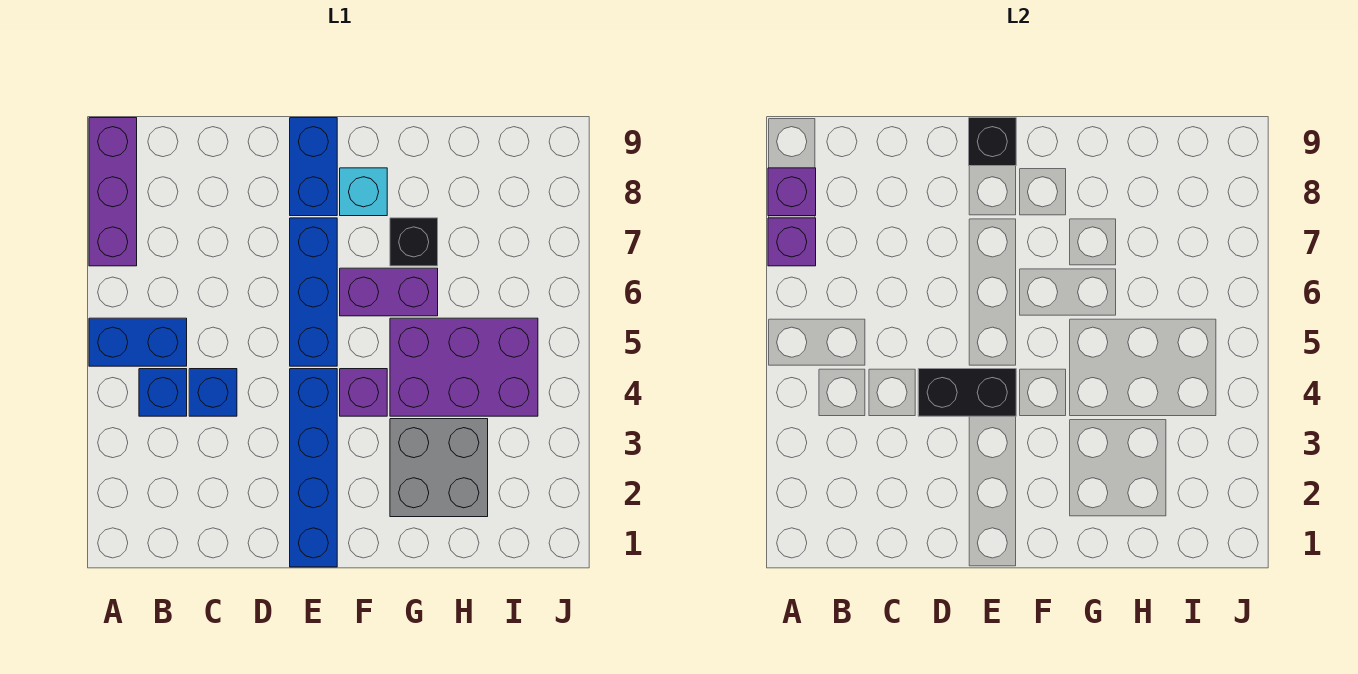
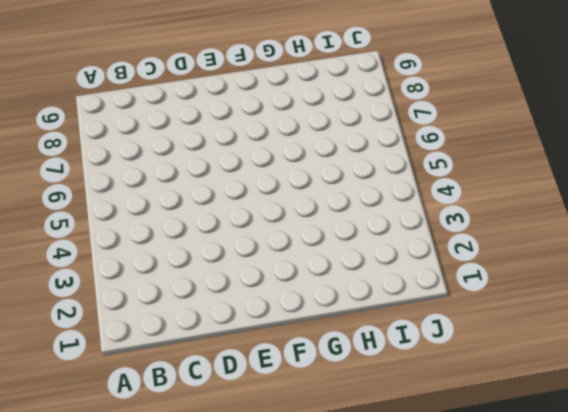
none -> blue brick A5:B5 level 1
none -> purple brick A7:A9 level 1
none -> blue brick B4 level 1

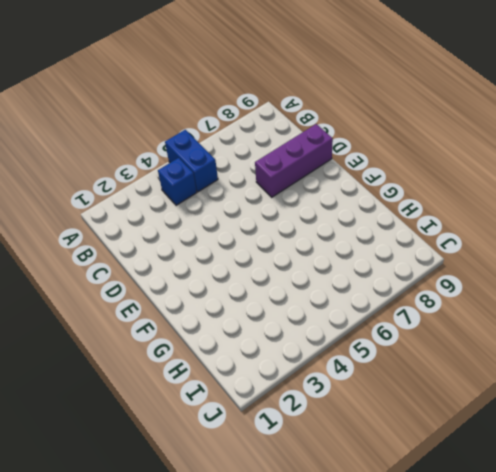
purple brick D7:D9 level 1 -> purple brick A7:A9 level 1
none -> blue brick C4 level 1
none -> blue brick E1:E4 level 1
none -> blue brick E5:E7 level 1

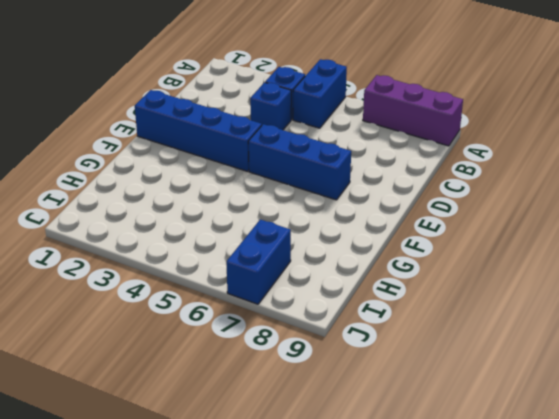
blue brick I7:J7 level 1 -> blue brick E8:E9 level 1
none -> purple brick F4 level 1
none -> purple brick F6:G6 level 1
none -> cyan brick F8 level 1

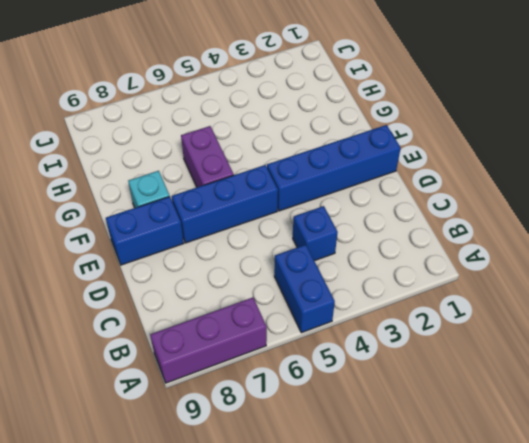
none -> blue brick B4 level 1
none -> purple brick F4 level 1
none -> grey brick G2:H3 level 1

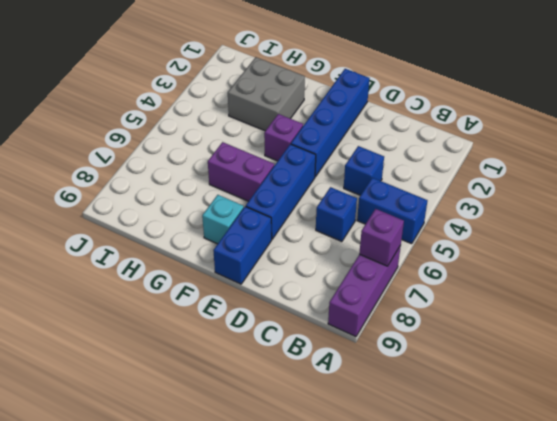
blue brick C6 level 1 -> blue brick B4 level 1
none -> purple brick G4:I5 level 1
none -> black brick G7 level 1
none -> purple brick A8 level 2

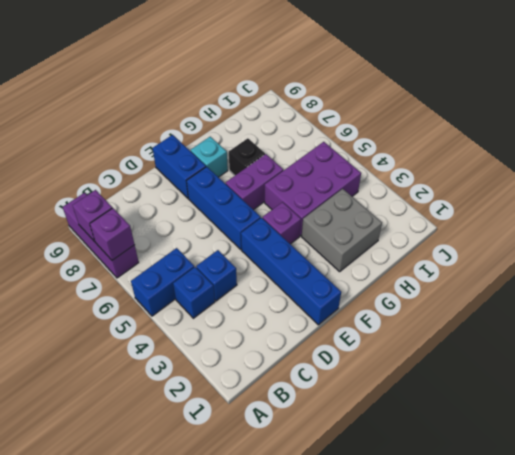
none -> black brick D4:E4 level 2
none -> black brick E9 level 2

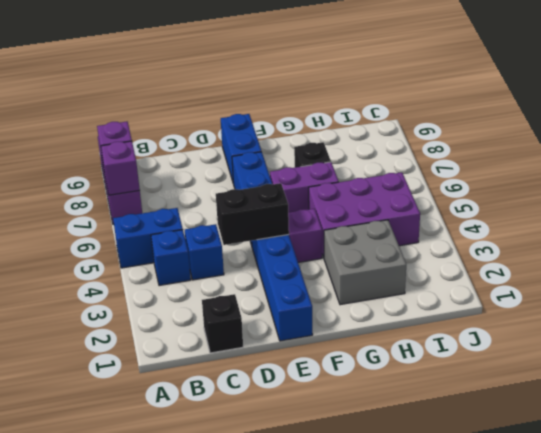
black brick C1 level 1 -> black brick E9 level 2
none -> cyan brick F8 level 1

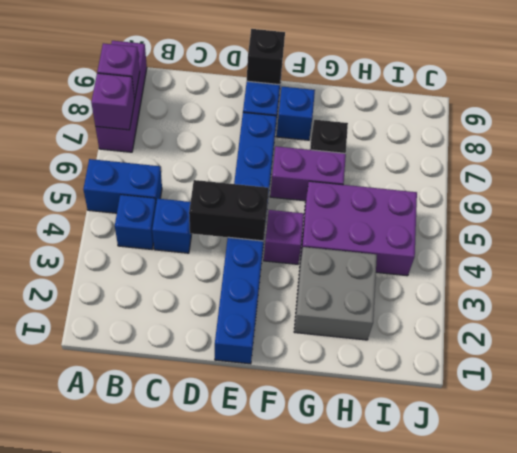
blue brick F8 level 1 -> cyan brick F8 level 1

